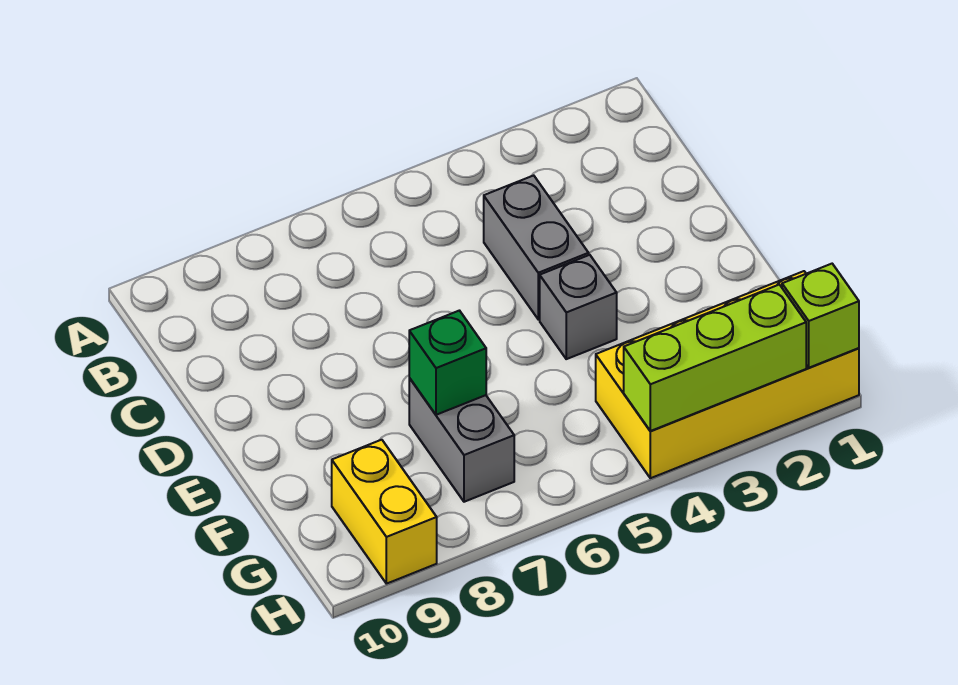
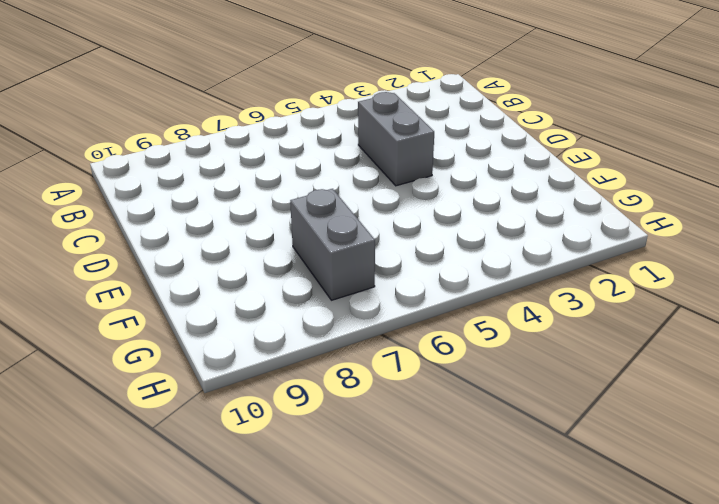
none -> grey brick E4 level 1
none -> yellow brick G1:H4 level 1

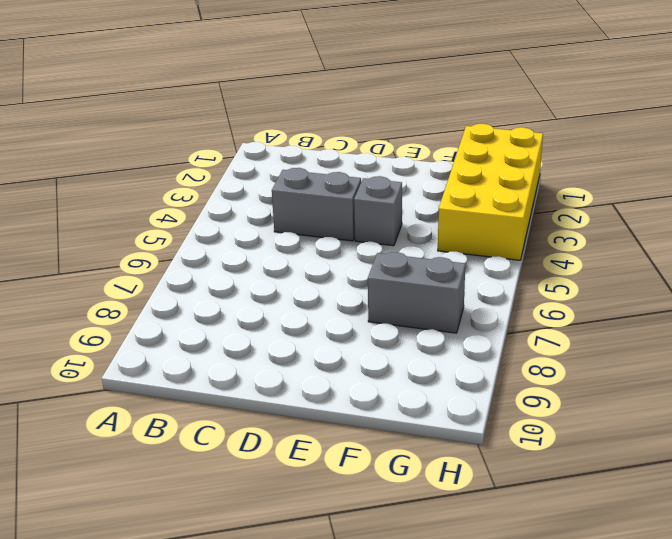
none -> yellow brick G9:H9 level 1
none -> green brick F7 level 2

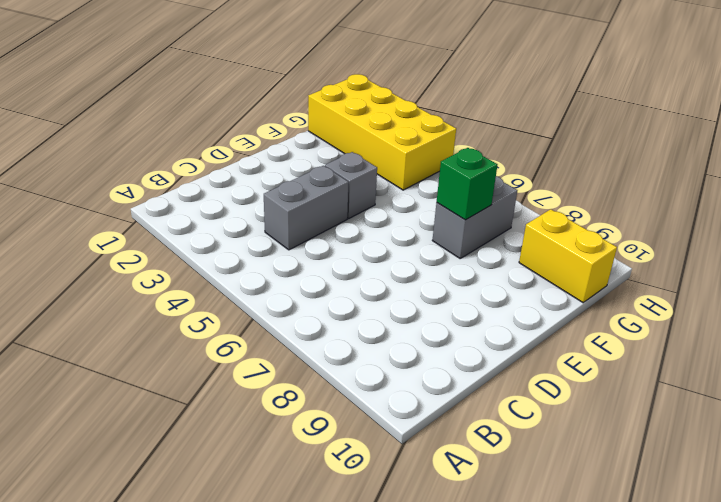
yellow brick G9:G10 level 1 -> yellow brick G9:H9 level 1
none -> lime brick H1 level 2
none -> lime brick H2:H4 level 2

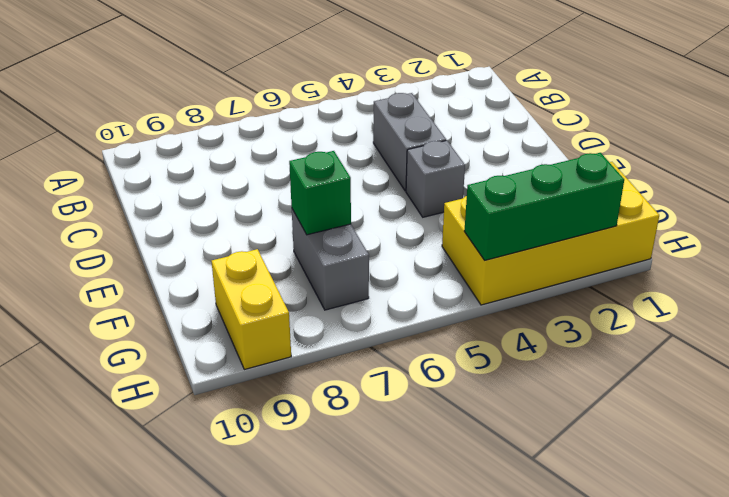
green brick H2:H4 level 2 -> lime brick H2:H4 level 2
none -> lime brick H1 level 2

